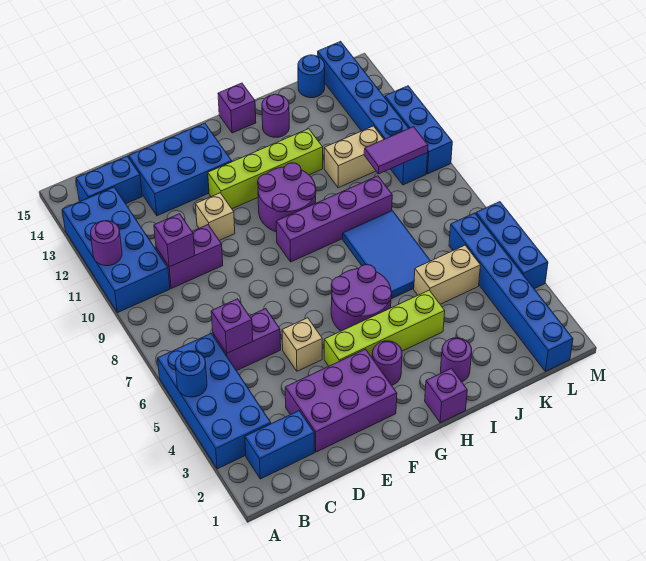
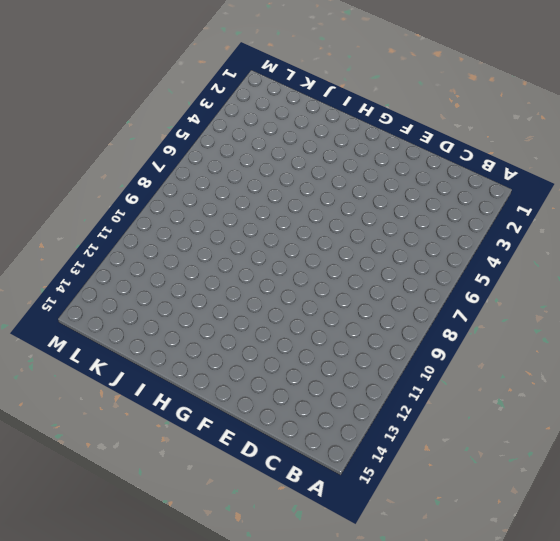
none -> blue brick A3:B6 level 1
none -> blue brick A10:B13 level 1
none -> blue brick B2:C2 level 1
none -> blue brick B14:C14 level 1

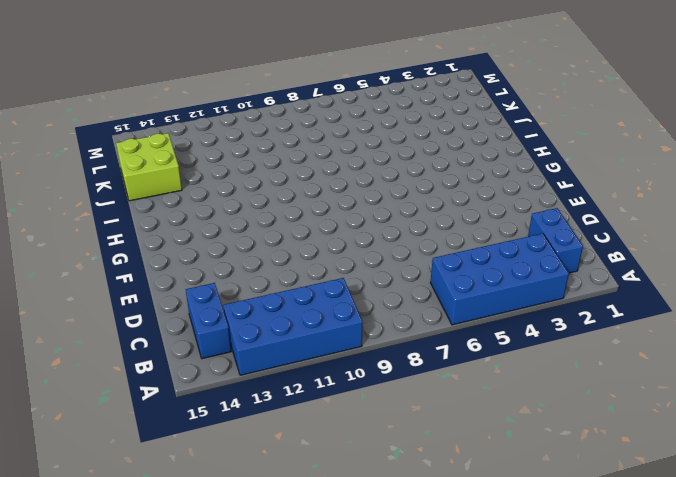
lime brick J14:K15 level 1 -> blue round brick K15 level 1
none -> purple brick C6:D6 level 1
none -> purple brick C10:D10 level 1
none -> purple brick D2:F3 level 1
none -> blue brick D13:F14 level 1

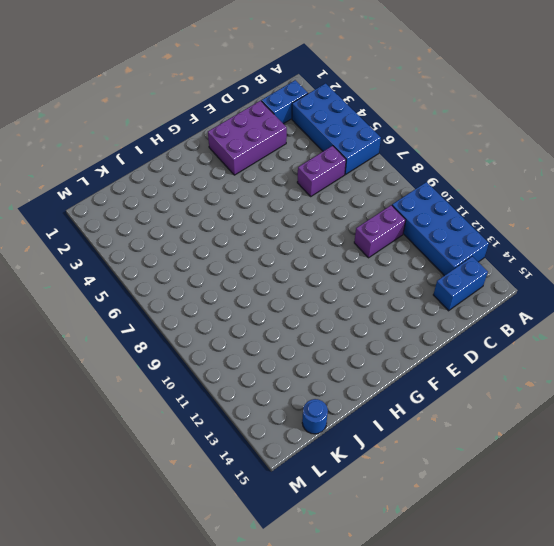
none -> blue brick D13:F14 level 1
none -> tan brick E5 level 1
none -> tan brick E11 level 1
none -> lime brick F4:I4 level 1

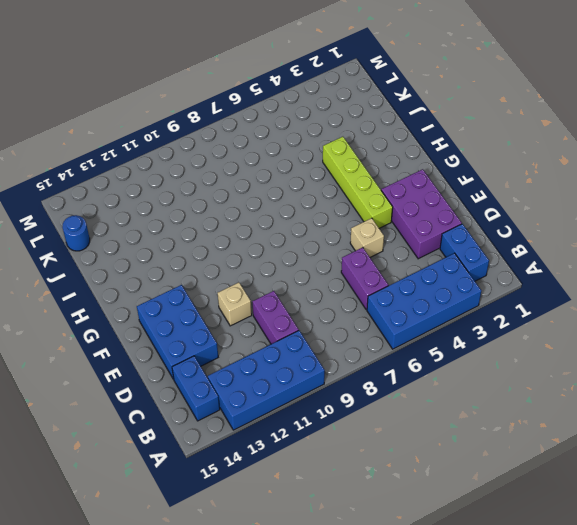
none -> lime brick F12:I12 level 1
none -> purple round brick G3 level 1
none -> purple round brick G5:H6 level 1
none -> purple brick G9:J9 level 1

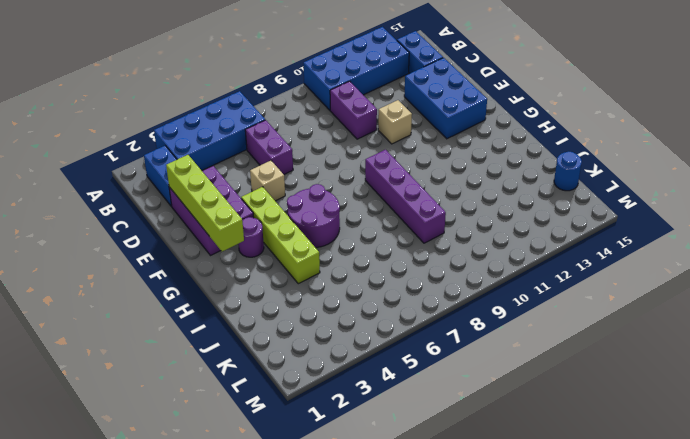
lime brick D2:G2 level 2 -> lime brick F12:I12 level 1
none -> purple round brick G10:H11 level 1
none -> purple brick H1 level 1
none -> purple brick H15 level 1
none -> purple round brick I2 level 1

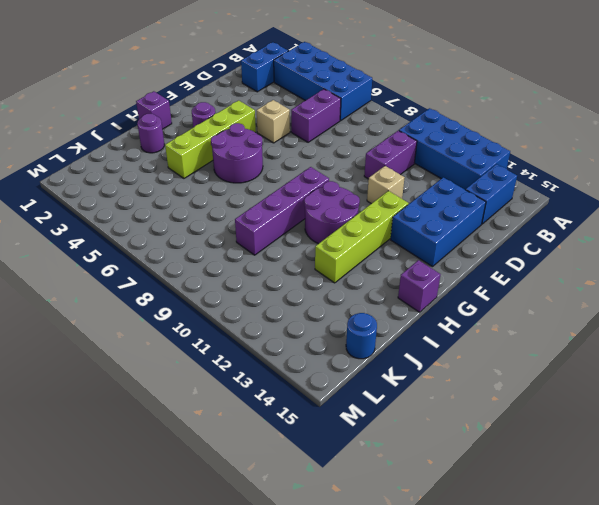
none -> purple brick D2:F3 level 1
none -> blue tile I6:J8 level 1
none -> purple round brick I14 level 1
none -> tan brick J5:K5 level 1

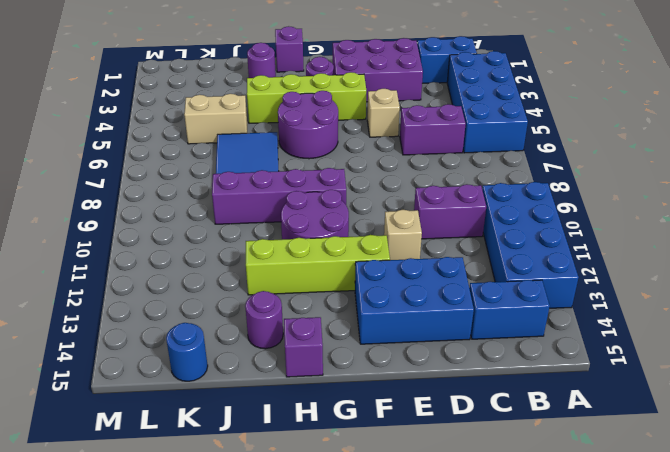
none -> tan brick J11:K11 level 1
none -> blue brick L1:L6 level 1
none -> blue brick L10:L15 level 1
none -> blue brick M4:M6 level 1

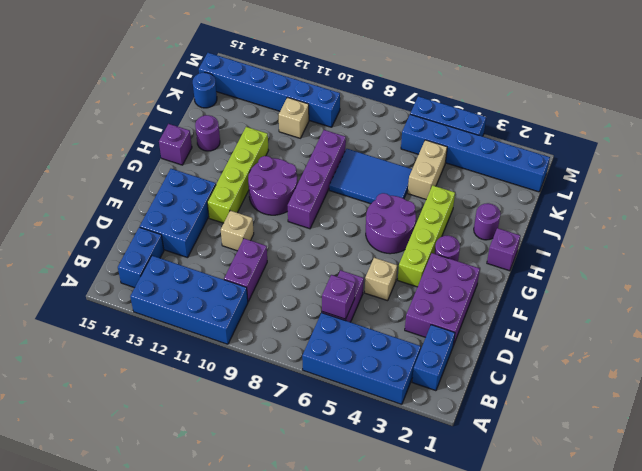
tan brick K11 level 1 -> tan brick J11:K11 level 1
none -> blue brick M10:M12 level 1
none -> blue round brick A5 level 2
none -> purple round brick A11 level 2
none -> purple brick C10 level 2

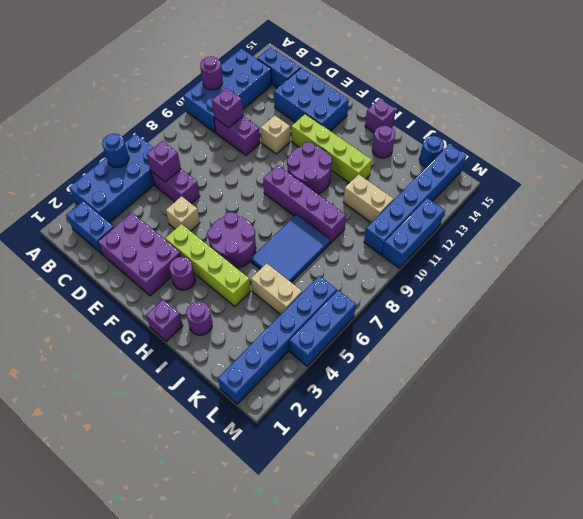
none -> purple tile K10:L10 level 2

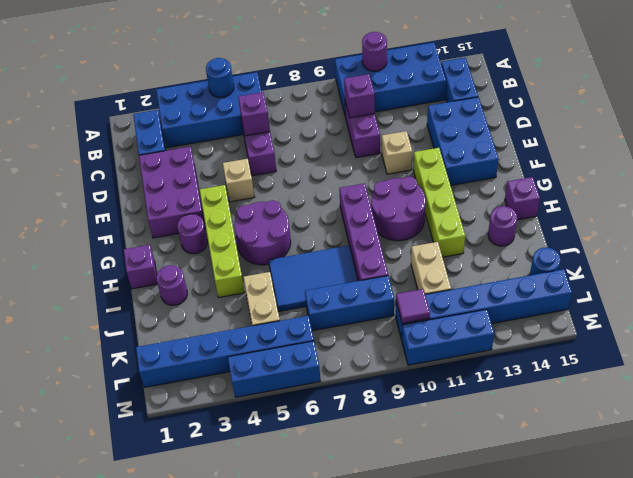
blue brick K7:K9 level 1 -> none
purple tile L10 level 2 -> purple tile K10:L10 level 2

